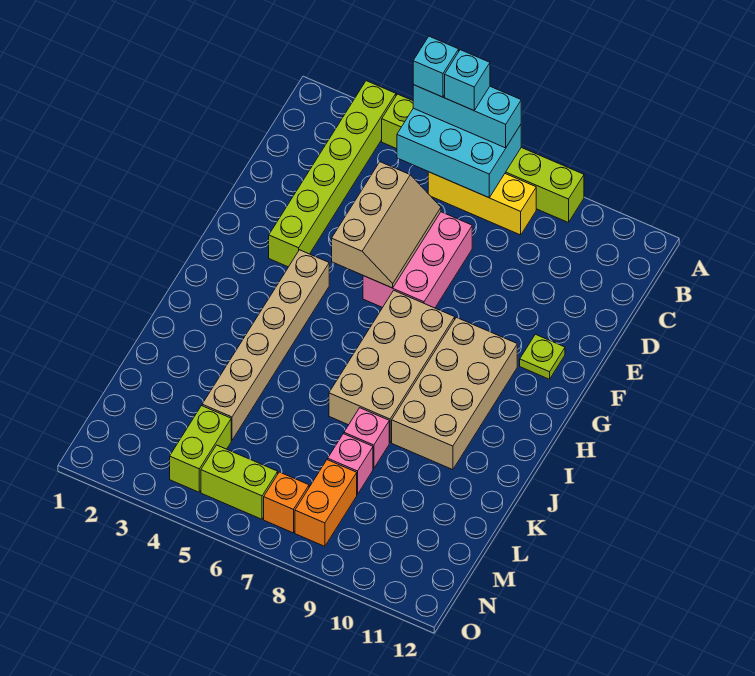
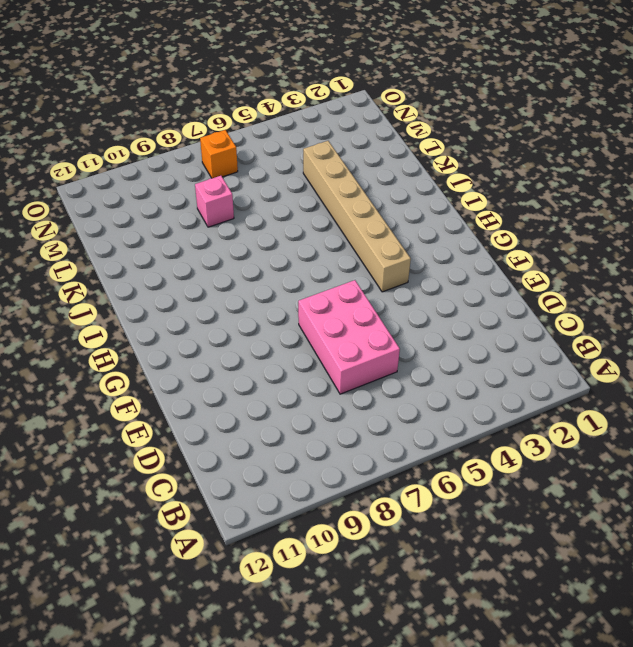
none -> lime brick A3:F3 level 1
none -> lime brick A4:A9 level 1
none -> yellow brick B6:B8 level 1

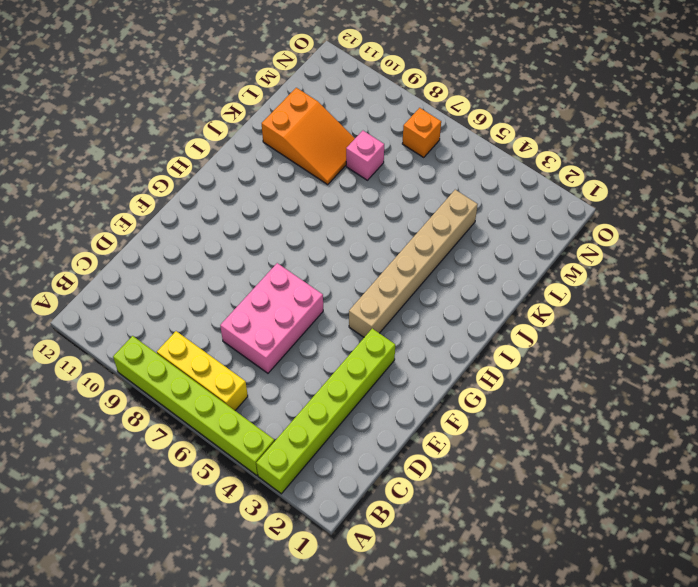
orange slope K9:L11 level 1 top 11 -> none
none -> lime plate F11 level 1
none -> tan brick G7:J8 level 1
none -> tan brick G9:J10 level 1

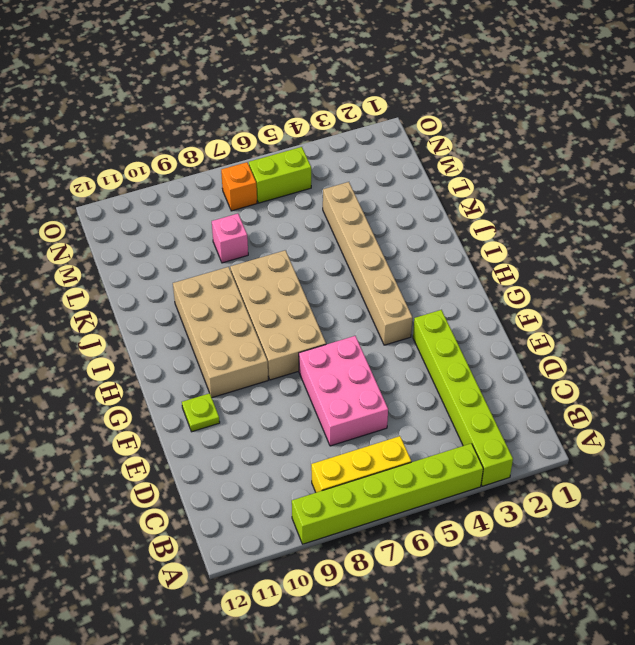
none -> pink brick K8 level 1
none -> lime brick M4:N4 level 1
none -> orange brick M8:N8 level 1

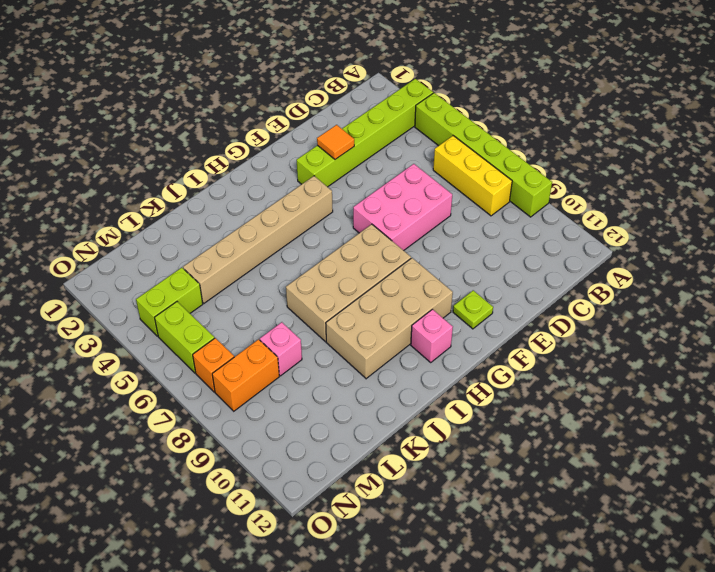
orange tile E3 level 2 -> none
pink brick H11 level 1 -> pink brick K8 level 1
none -> cyan brick A5:B7 level 2
none -> tan slope D5:F6 level 2 top 5
none -> cyan brick A5:A7 level 3

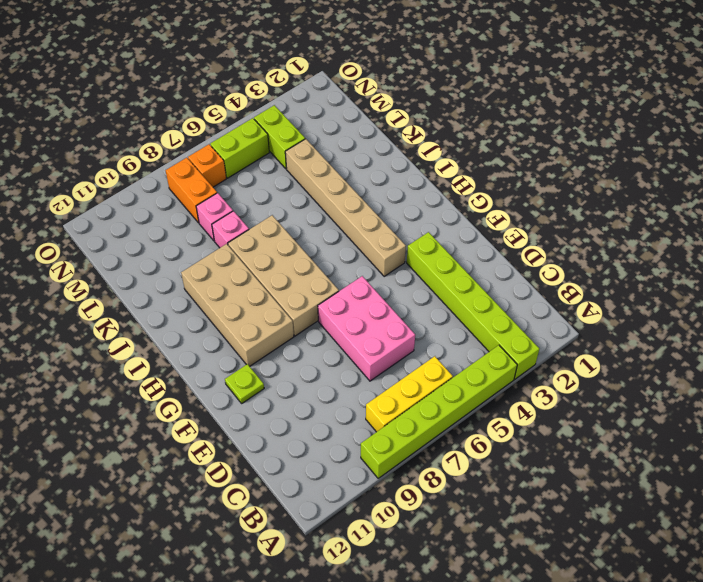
none -> cyan brick A5:B7 level 2
none -> tan slope D5:F6 level 2 top 5
none -> cyan brick A5:A7 level 3

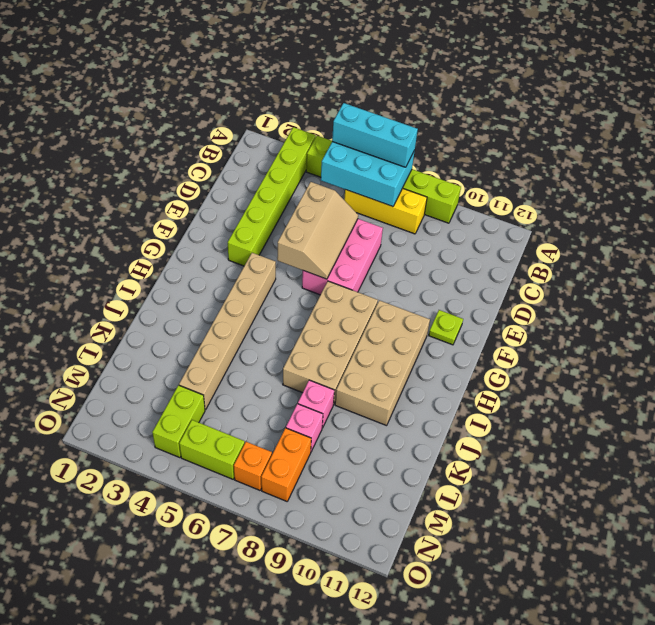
none -> cyan brick A5 level 4
none -> cyan brick A6 level 4

